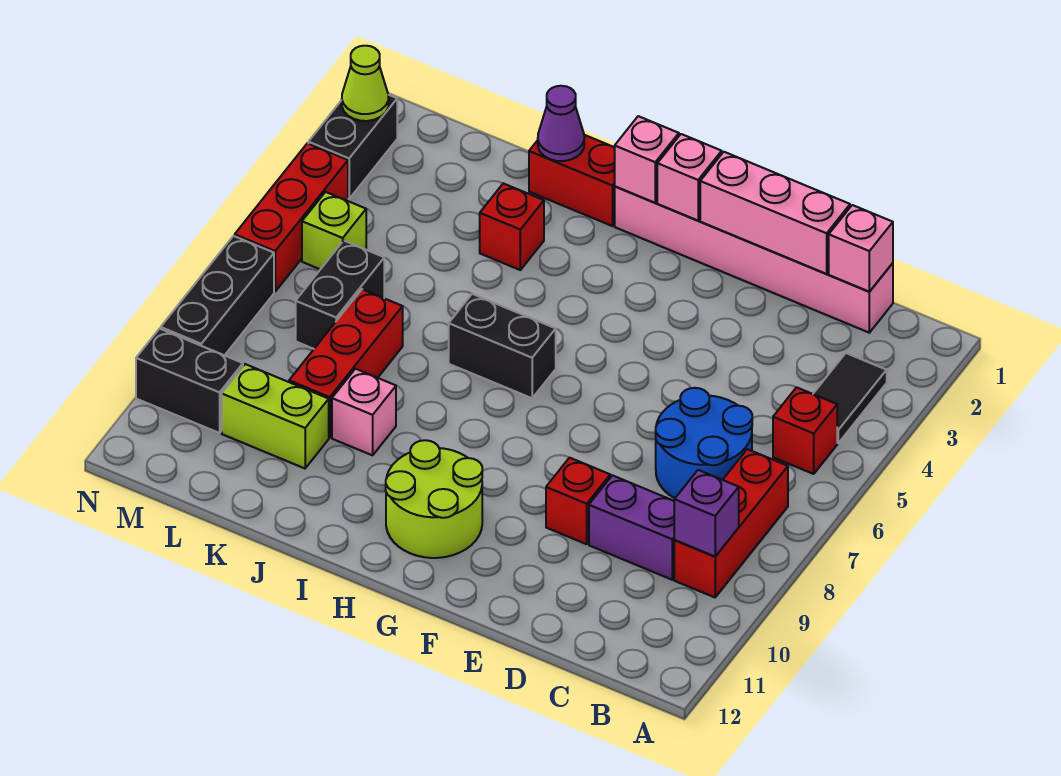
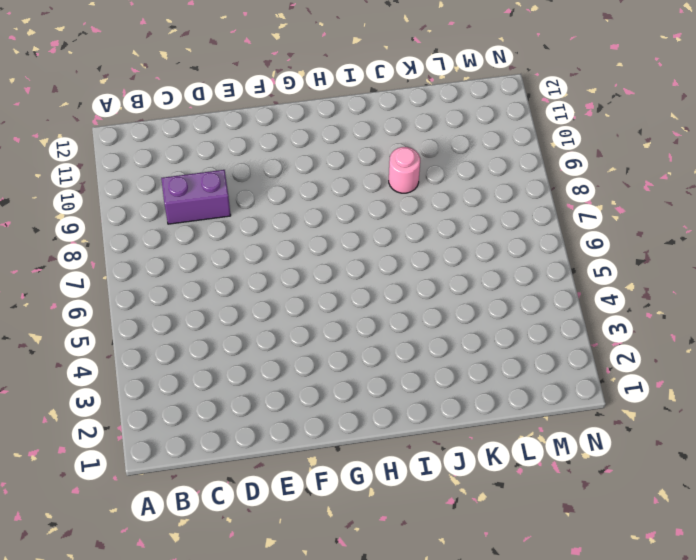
pink round brick J9 level 1 -> pink brick J9 level 1
none -> black tile B3:B4 level 1
none -> red brick B5 level 1
none -> red brick B7:B9 level 1

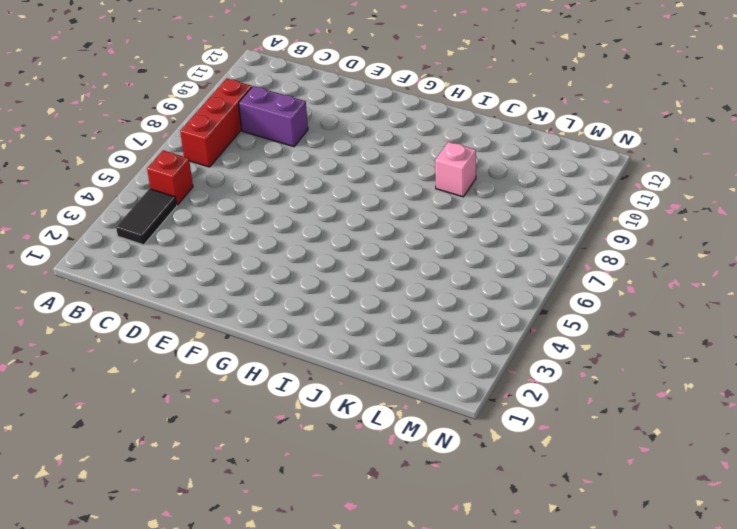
none -> pink brick C1:H1 level 1
none -> blue round brick C6:D7 level 1
none -> red brick E9 level 1

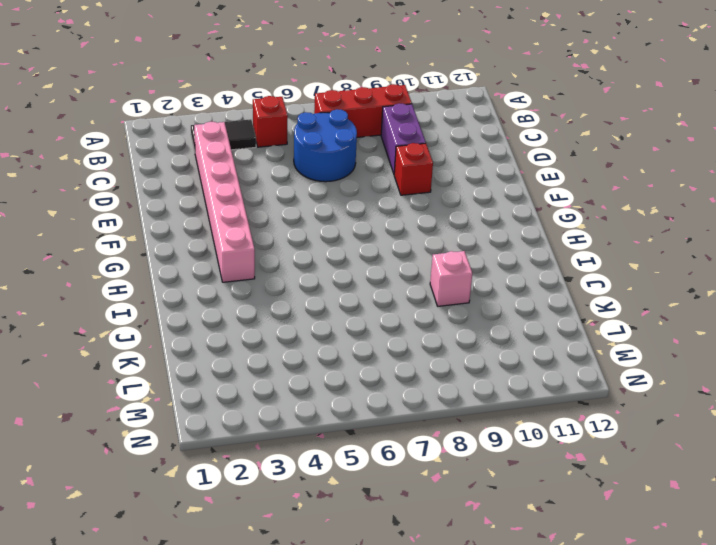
pink brick C3:H3 level 1 -> pink brick C1:H1 level 1
none -> lime round brick G10:H11 level 1
none -> black brick H6:I6 level 1
none -> red brick I1:J1 level 1

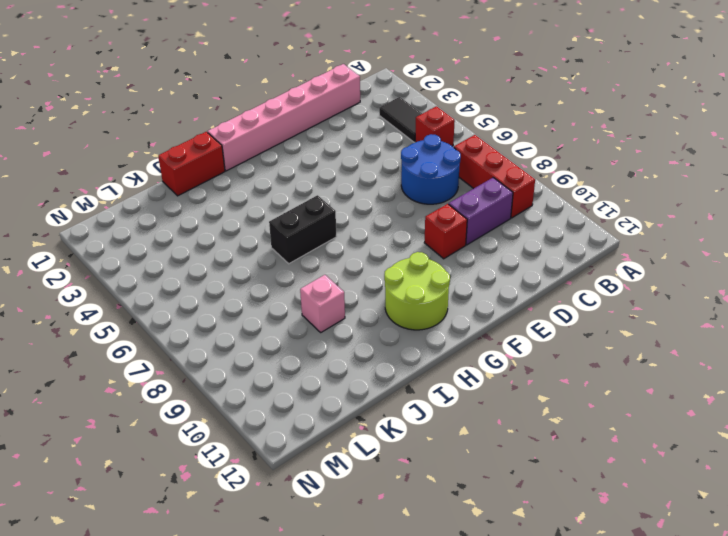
none -> red brick J3 level 1
none -> red brick K7:K9 level 1
none -> lime brick K10:L10 level 1

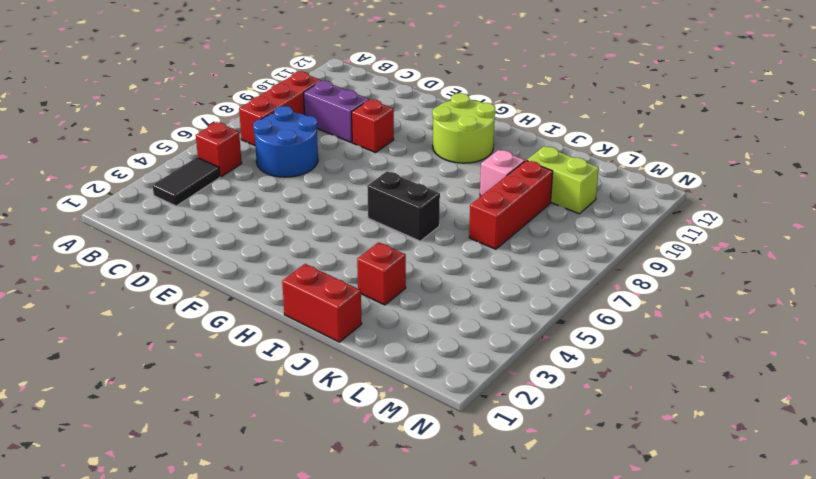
none -> pink brick C1:H1 level 1
none -> black brick L6:L7 level 1
none -> lime brick M5 level 1

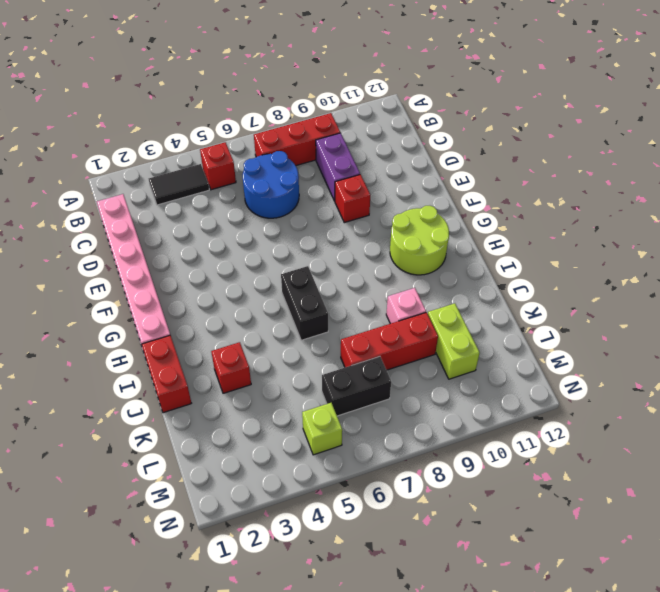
none -> black brick M10:N10 level 1
none -> black brick N2:N3 level 1
none -> red brick N4:N6 level 1

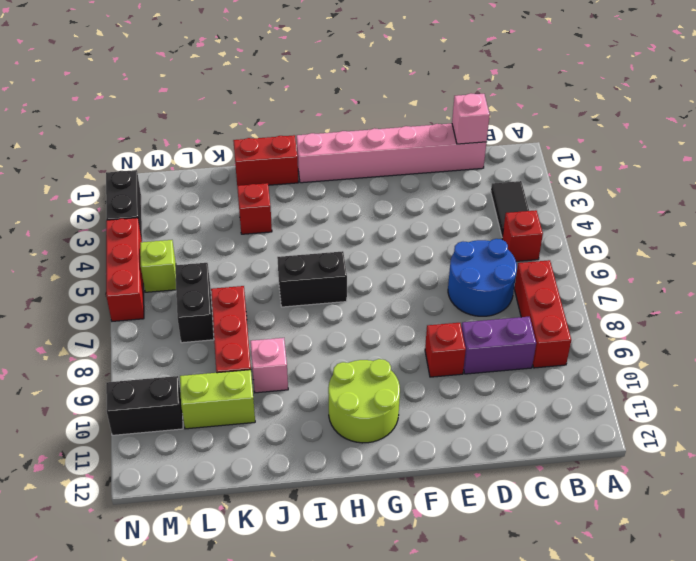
none -> black brick N7:N9 level 1
none -> purple brick B9 level 2
none -> pink brick D1:F1 level 2

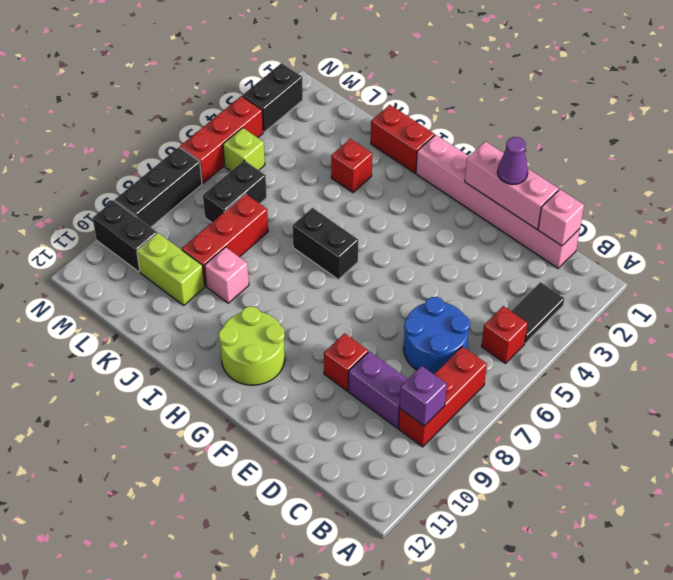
purple cone E1 level 3 -> purple cone J1 level 2
none -> pink brick G1 level 2
none -> pink brick H1 level 2
none -> lime cone N2 level 2

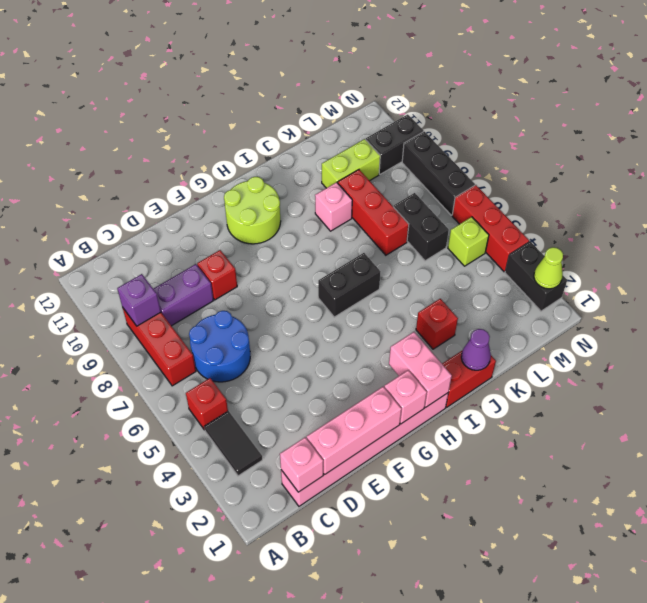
pink brick H1:H2 level 2 -> pink brick H1 level 2

